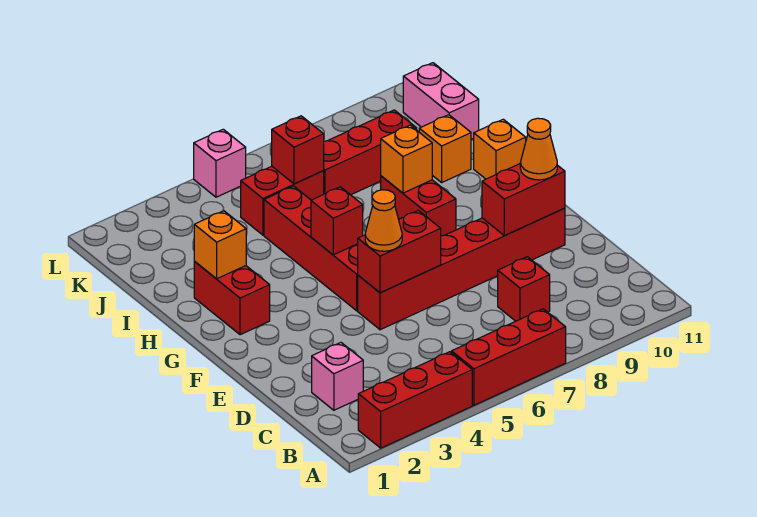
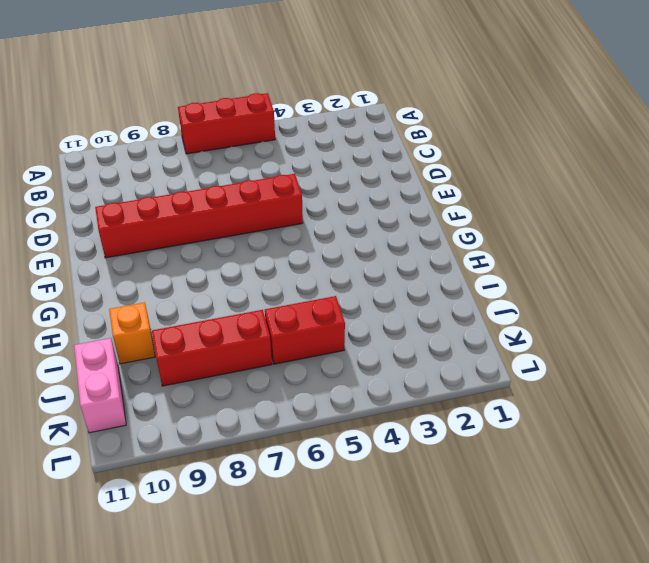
none -> red brick A2:A4 level 1
none -> pink brick C2 level 1
none -> red brick C8 level 1

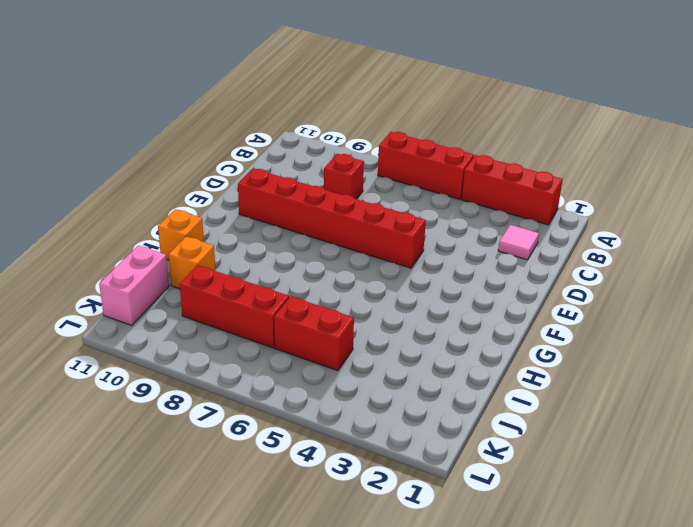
pink tile C2 level 1 -> pink brick C2 level 1
none -> red brick F5:I5 level 1
none -> red brick G2:H2 level 1
none -> red brick G8:H8 level 1

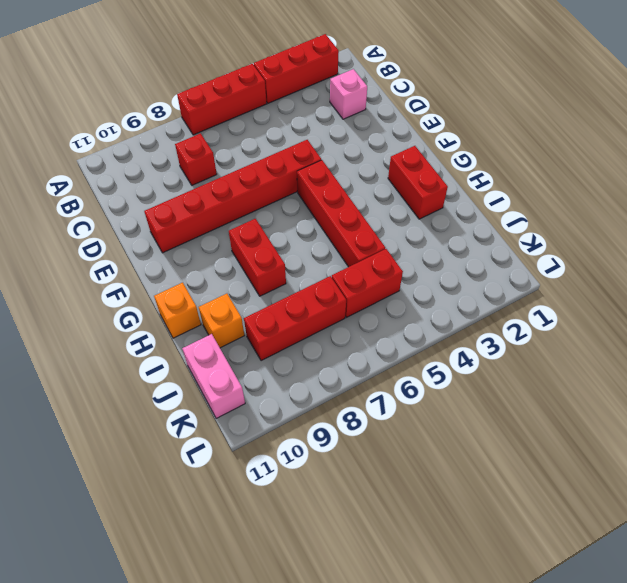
none -> pink brick L5 level 1
none -> red brick E5:E6 level 2
none -> red brick E9:E10 level 2

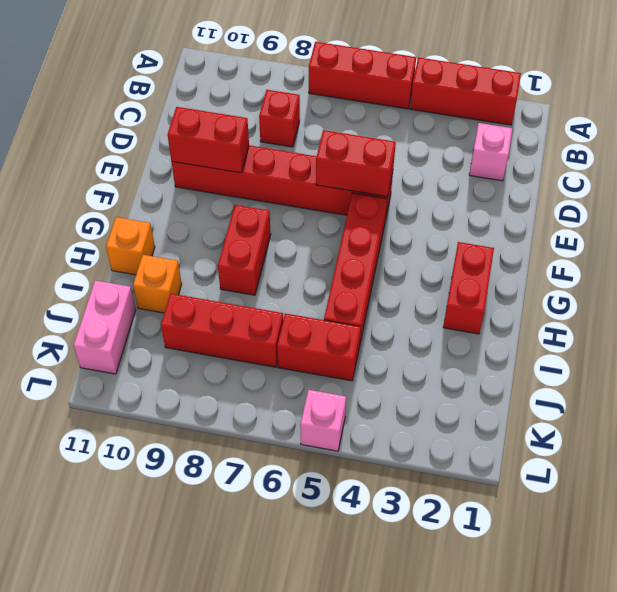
none -> red brick G5 level 2
none -> orange brick H2 level 2
none -> orange brick H8 level 2

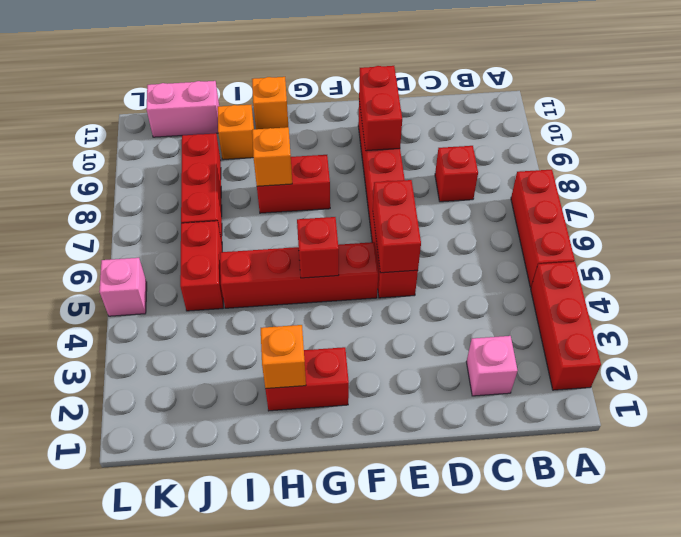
none -> red brick J6 level 2
none -> orange cone E5 level 3
none -> orange cone E10 level 3

